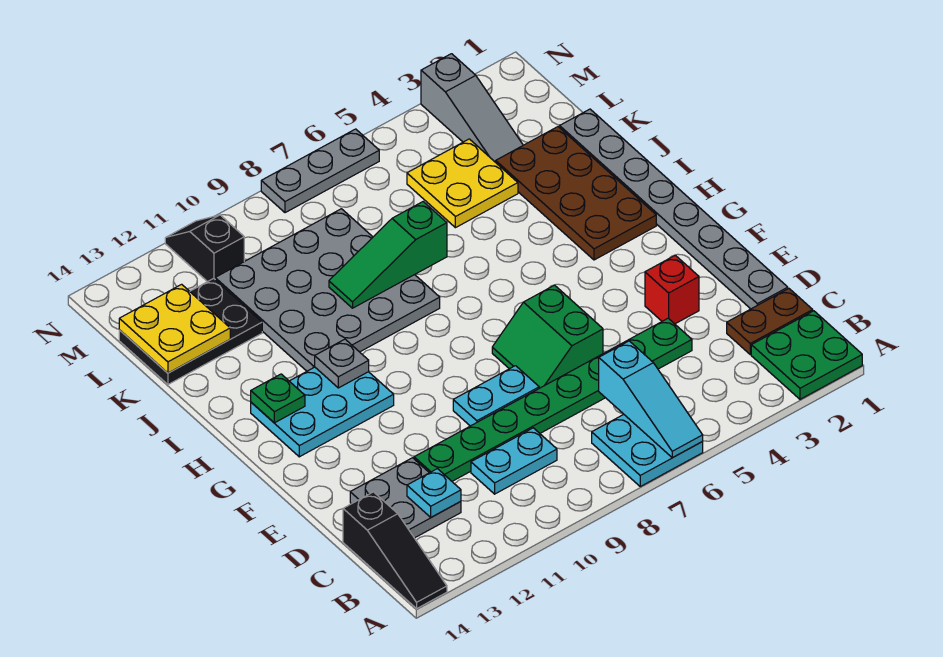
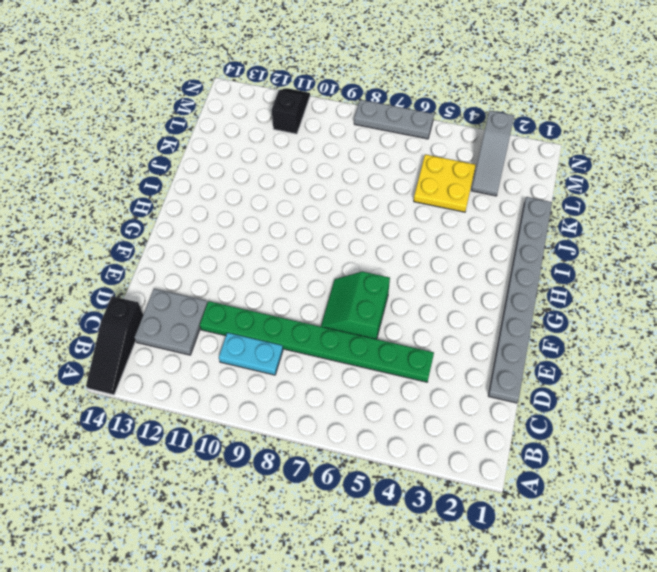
none -> green plate A1:B2 level 1
none -> cyan plate A6:B7 level 1
none -> brown plate C1:C2 level 1

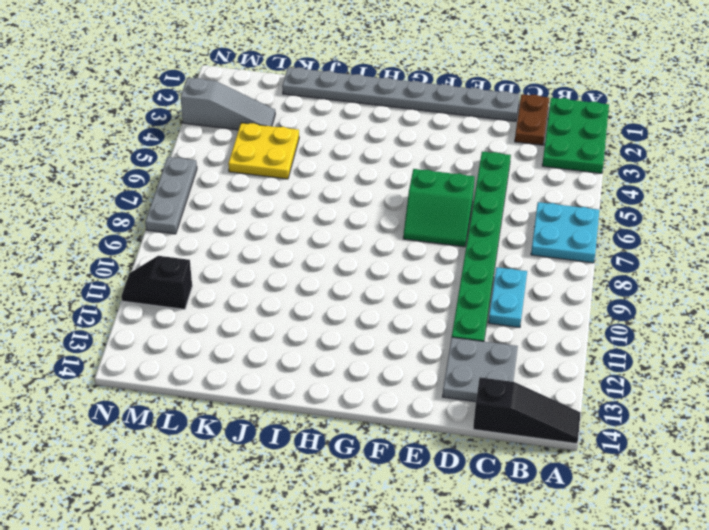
green plate A1:B3 level 1 -> green plate A1:B2 level 1
none -> red brick E3 level 1
none -> cyan plate E8:E9 level 1
none -> cyan plate G11:H13 level 1

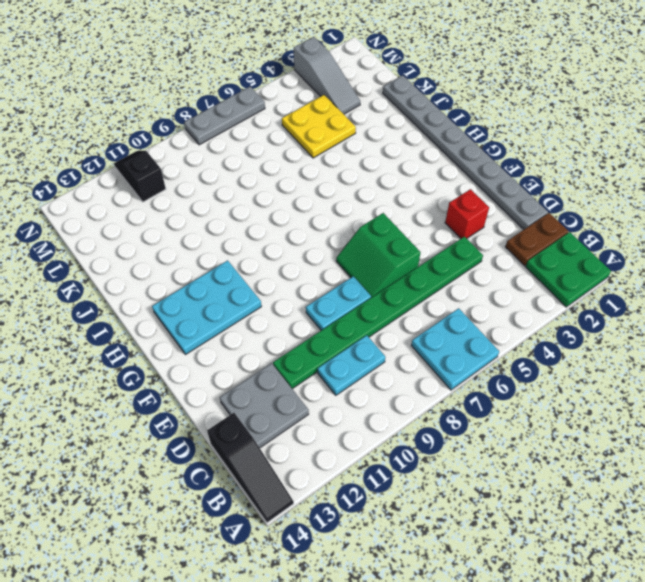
none -> brown plate H2:K3 level 1
none -> grey plate I8:L11 level 1
none -> black plate K12:L14 level 1

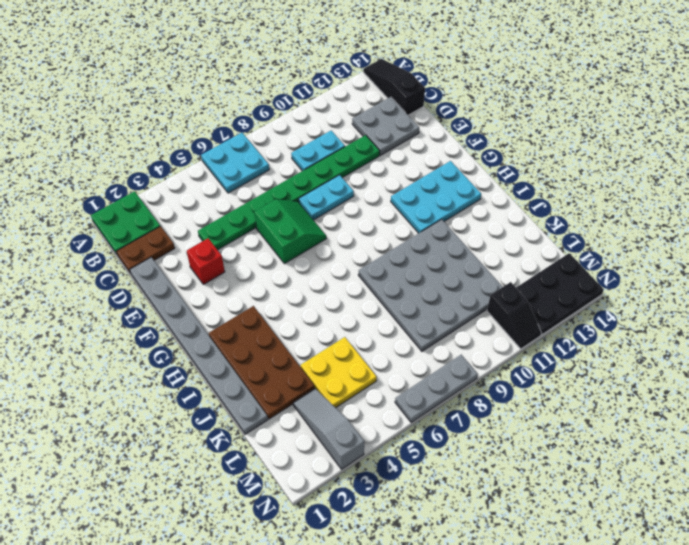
black plate M12:N14 level 1 -> black plate K12:L14 level 1
none -> cyan slope A6:C6 level 2 top C
none -> cyan plate C12 level 2
none -> grey plate H11 level 2

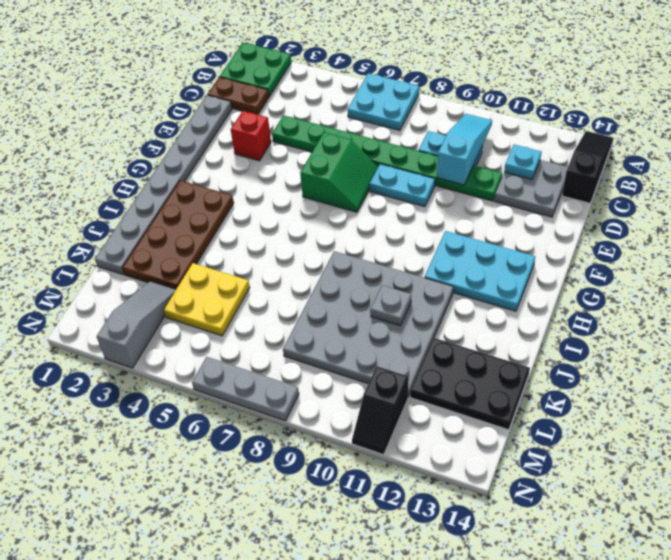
cyan slope B10:D10 level 2 top D -> cyan slope A6:C6 level 2 top C
grey plate J10 level 2 -> grey plate H11 level 2
none -> green plate H13 level 2
none -> green slope J7:J9 level 2 top 7
none -> yellow plate K13:L14 level 2

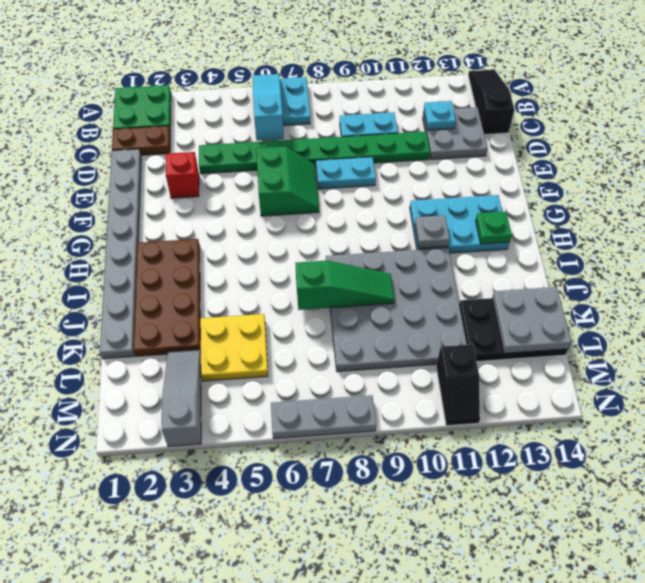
grey plate K13:L14 level 2 -> yellow plate K13:L14 level 2

